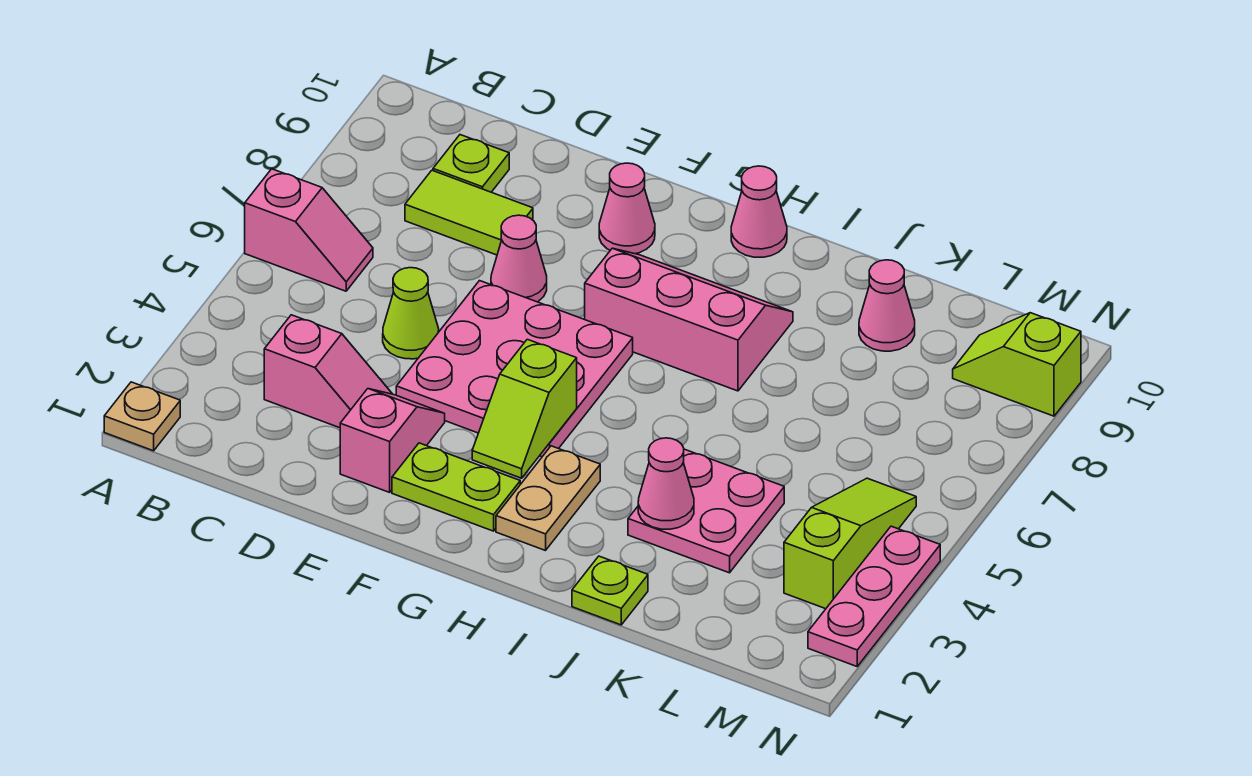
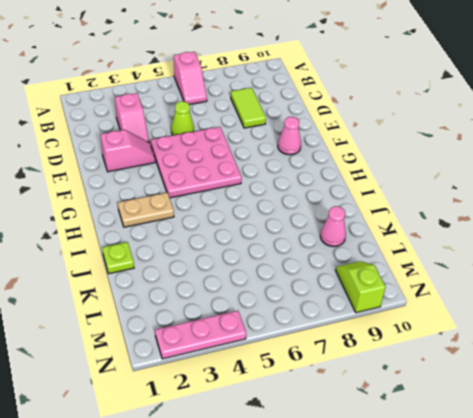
none -> tan plate A1 level 1
none -> lime plate C9 level 1
none -> pink cone E7 level 1

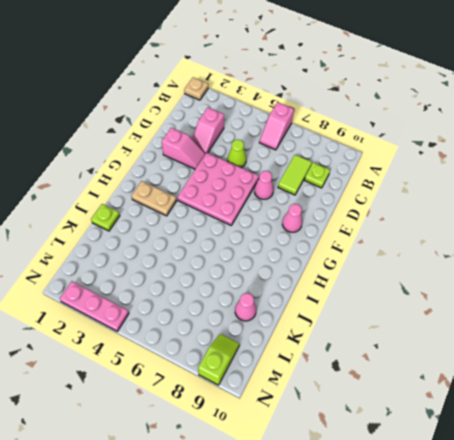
none -> lime plate F2:G2 level 1
none -> pink slope G7:I8 level 1 top 7
none -> pink cone H10 level 1

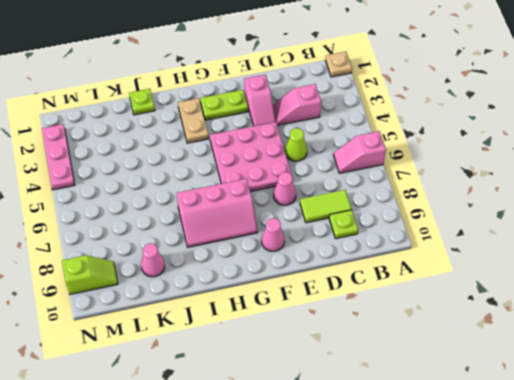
none -> pink cone H10 level 1
none -> pink plate J3:K4 level 1
none -> lime slope M3:M5 level 1 top 3

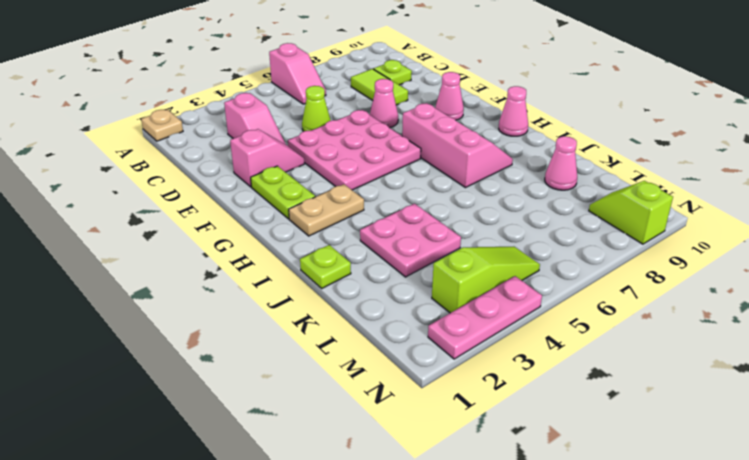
none -> lime slope G3:G4 level 2 top 4
none -> pink cone J3 level 2

